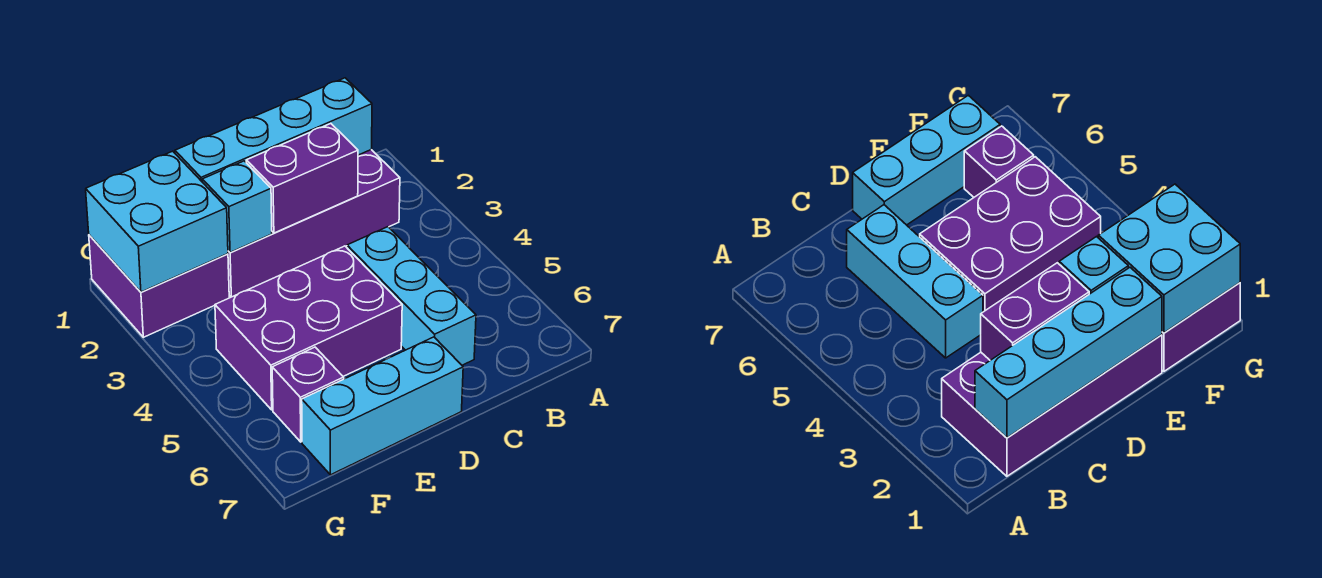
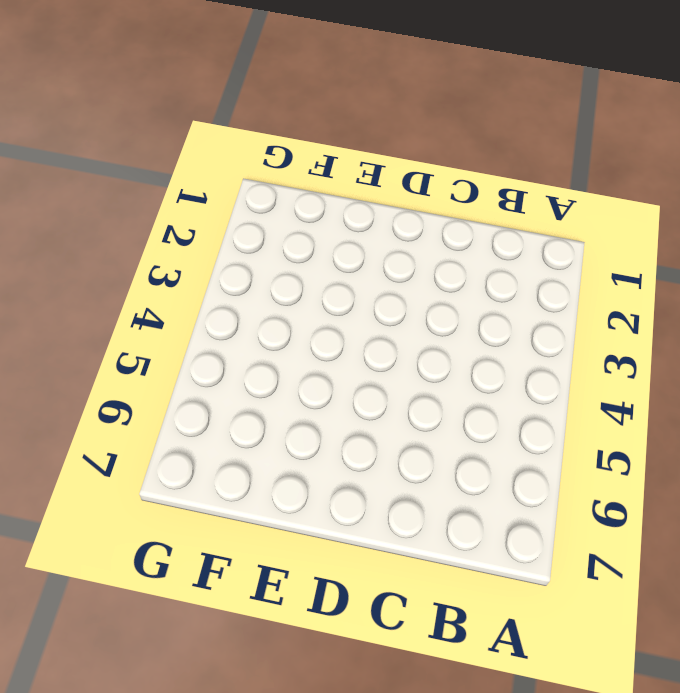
none -> purple brick B1:E2 level 1
none -> cyan brick C4:C6 level 1

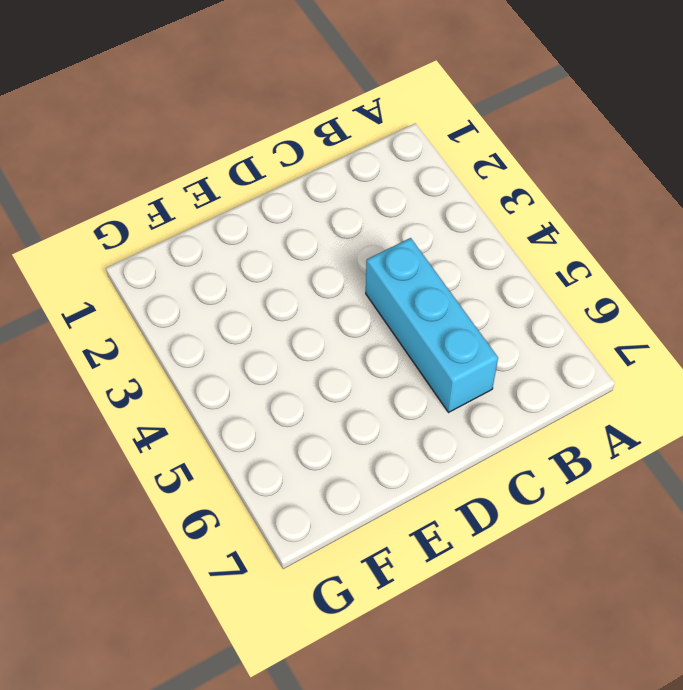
none -> purple brick B1:E2 level 1
none -> purple brick D4:F5 level 1

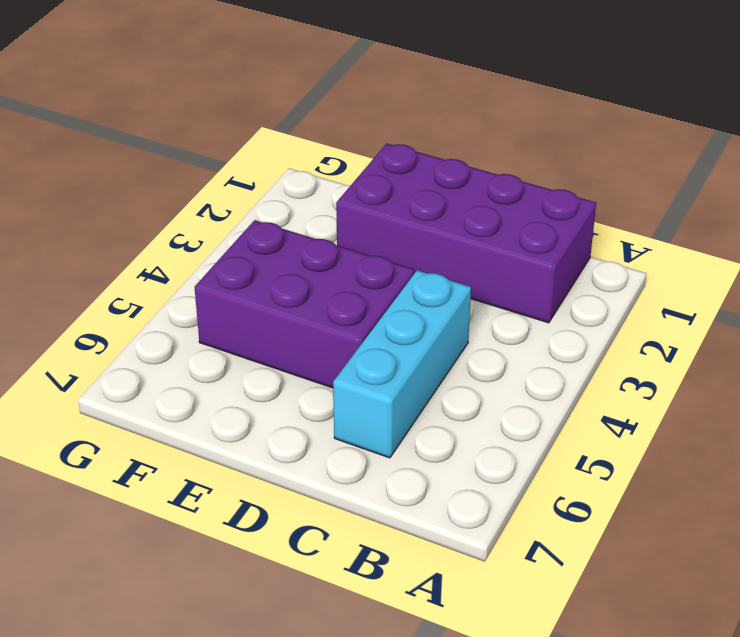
none -> cyan brick D7:F7 level 1
none -> purple brick F1:G2 level 1

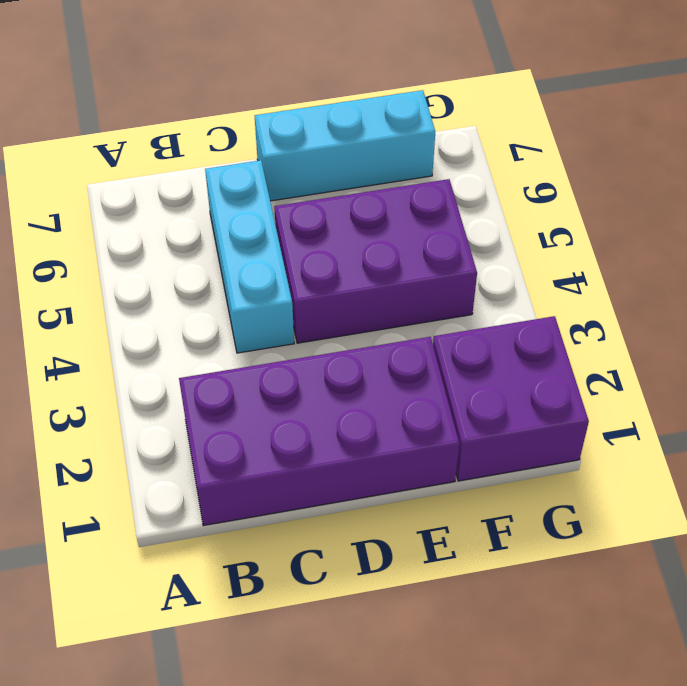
none -> purple brick F6 level 1
none -> cyan brick B1:E1 level 2

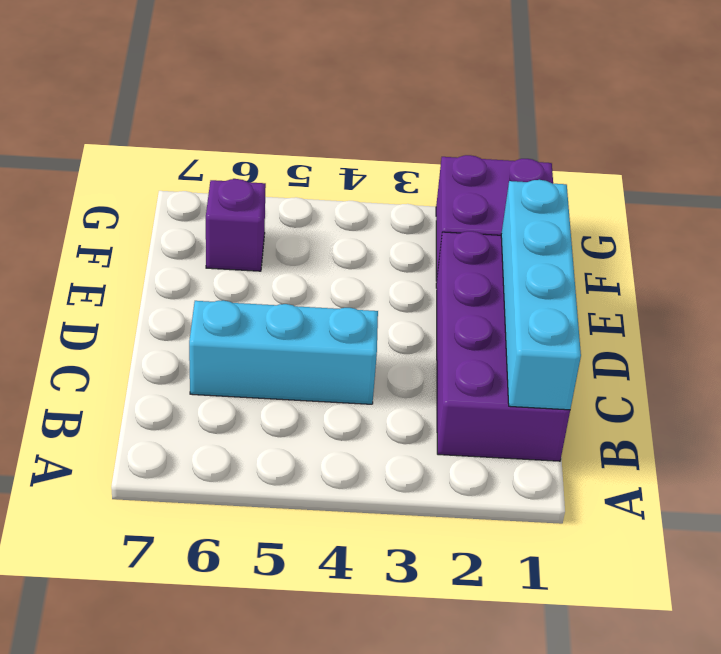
none -> purple brick D4:F5 level 1
none -> cyan brick D7:F7 level 1

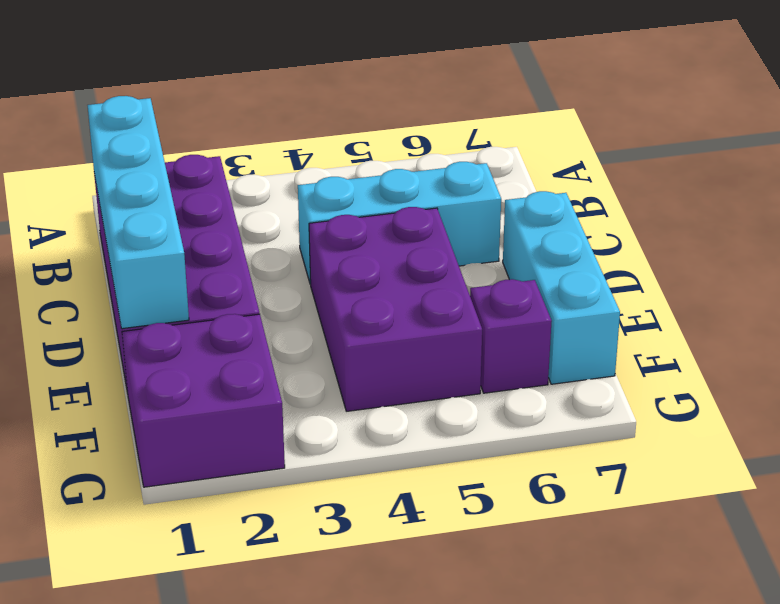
none -> purple brick C2:D2 level 2
none -> cyan brick E2 level 2

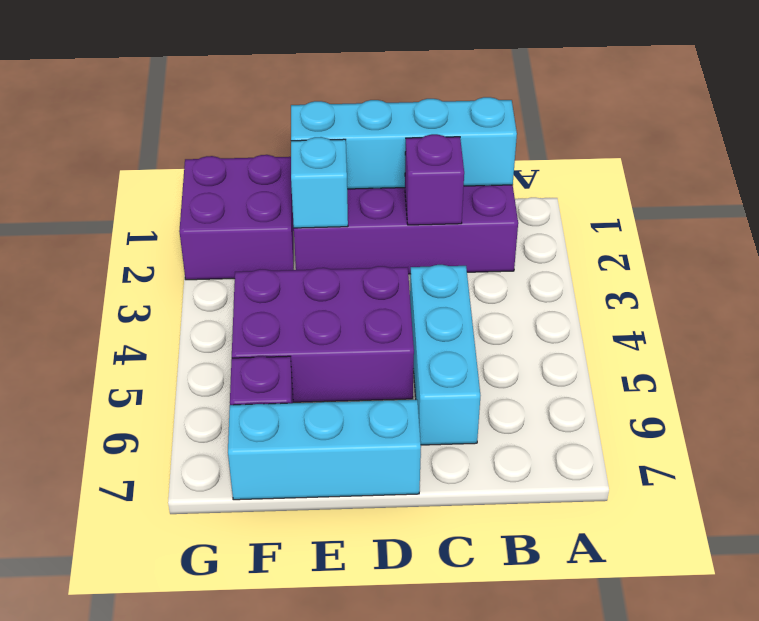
purple brick C2 level 2 -> purple brick C2:D2 level 2
none -> cyan brick F1:G2 level 2

